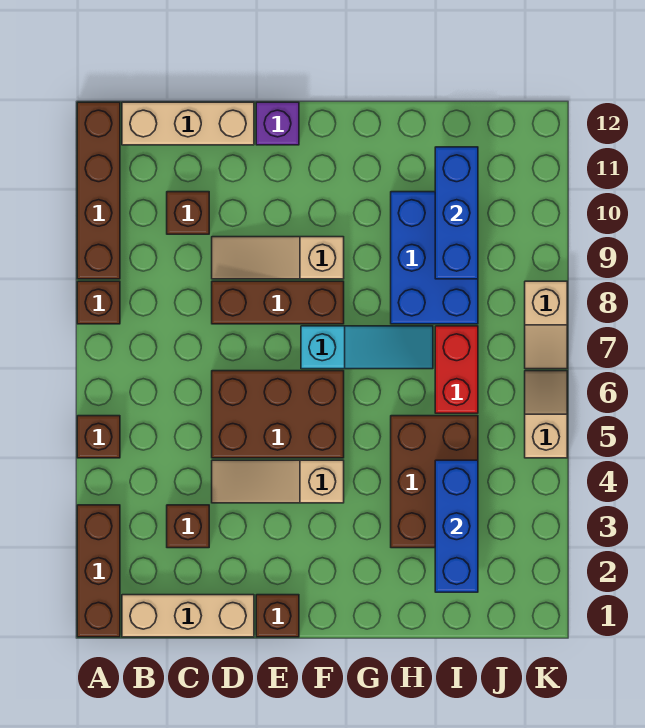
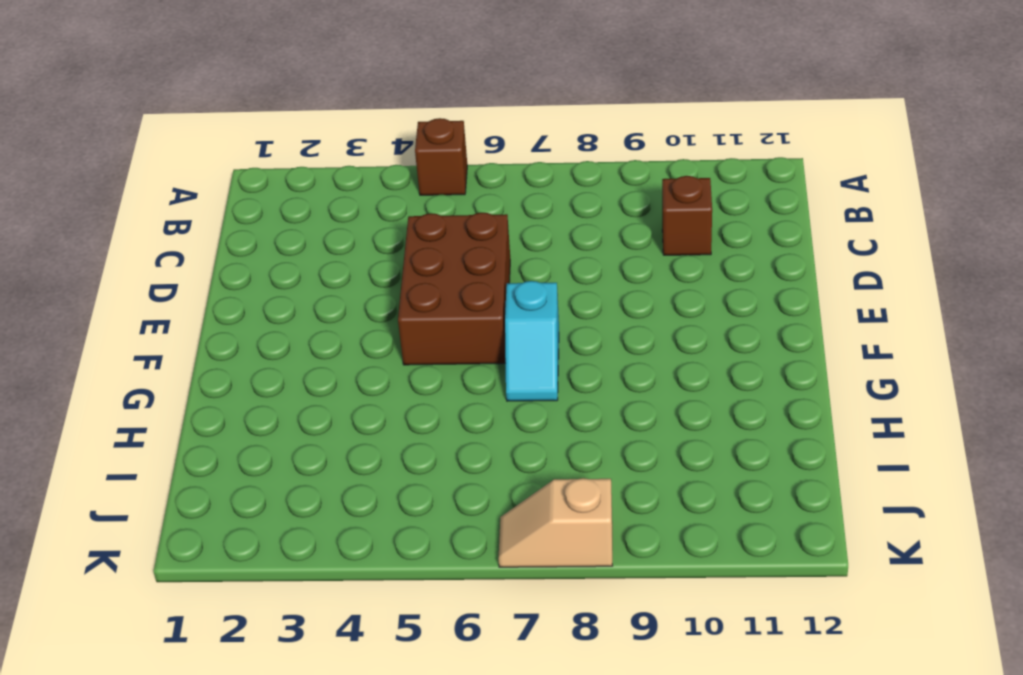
cyan slope F7:G7 level 1 top F -> cyan slope F7:H7 level 1 top F
none -> brown brick A1:A3 level 1
none -> brown brick A8 level 1
none -> brown brick A9:A12 level 1

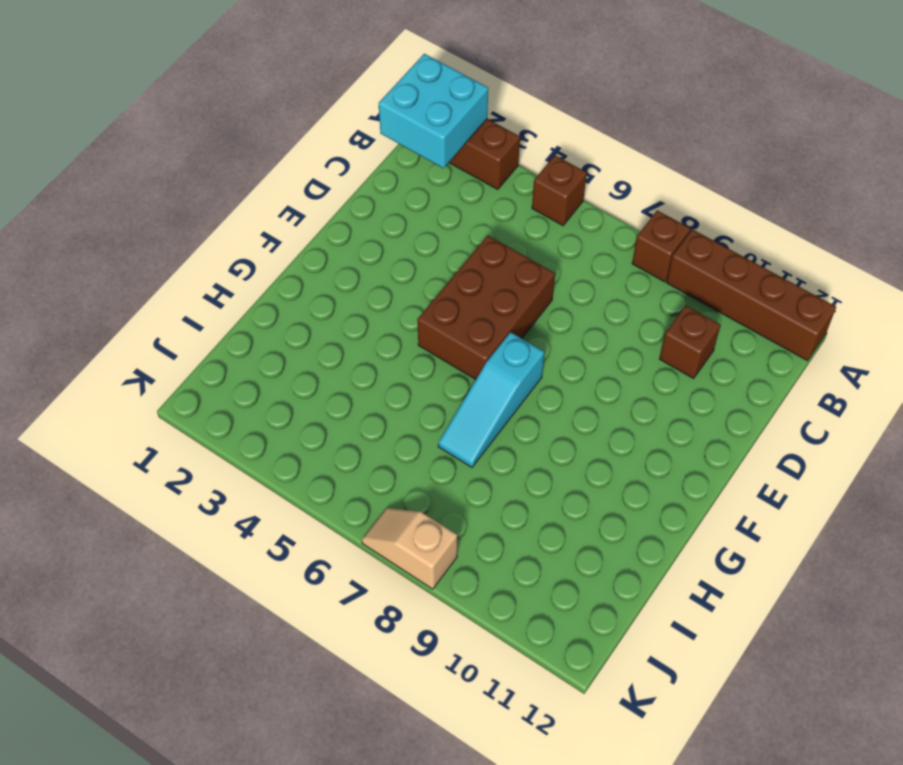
cyan brick A1:B2 level 2 -> none
none -> tan brick B1:D1 level 1
none -> tan brick B12:D12 level 1
none -> brown brick C3 level 1

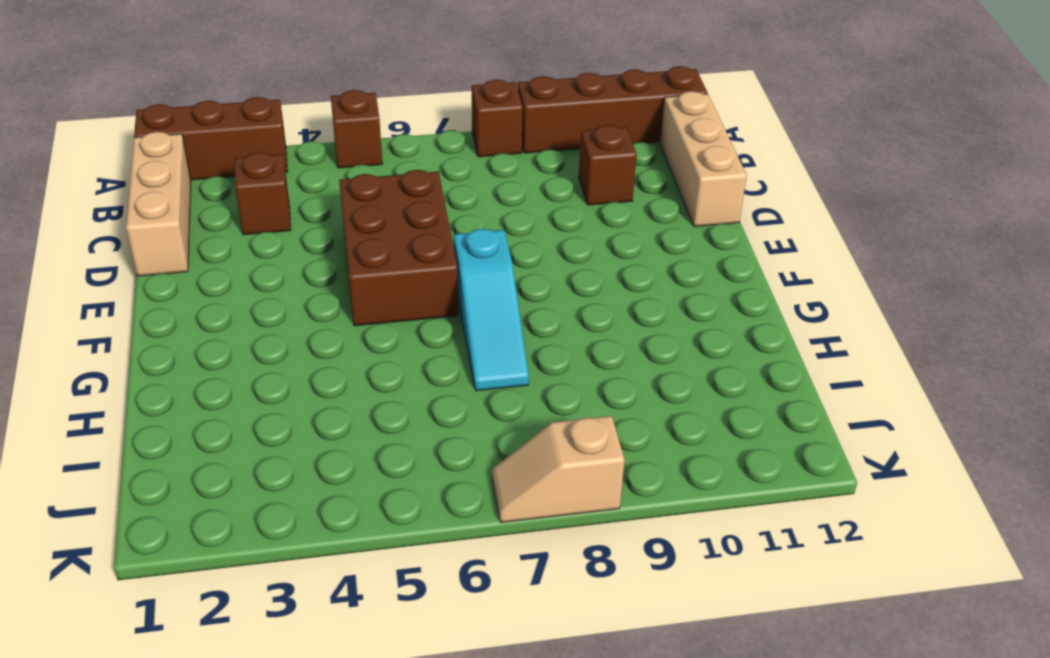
none -> tan slope D4:F4 level 1 top F
none -> brown brick D8:F8 level 1
none -> tan slope D9:F9 level 1 top F

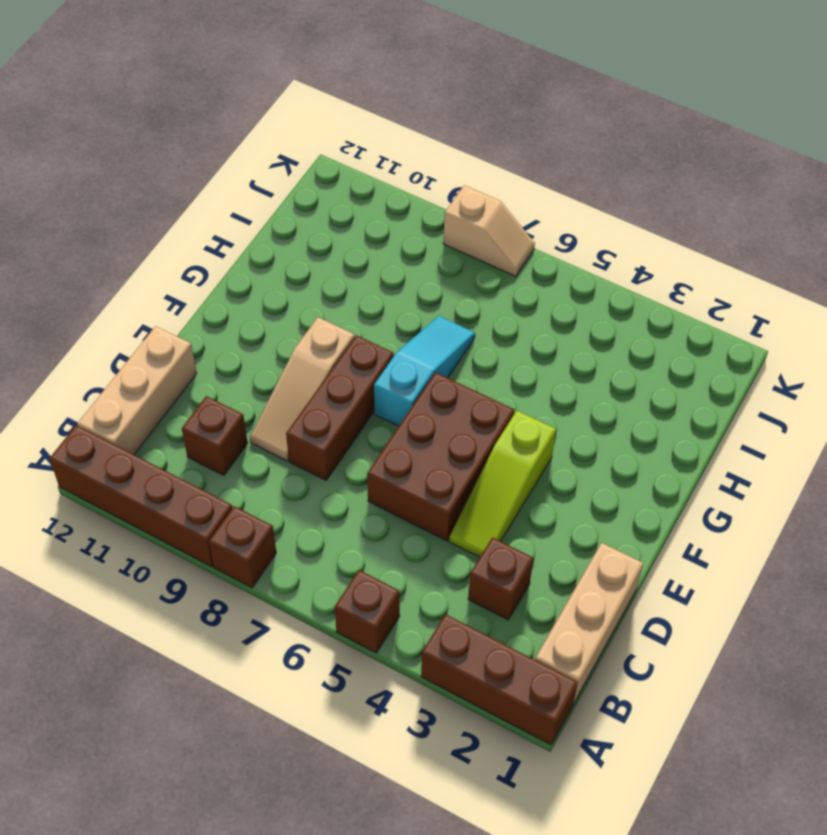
lime slope D4:F4 level 1 top F -> tan slope D4:F4 level 1 top F
none -> brown brick E1 level 1
none -> purple brick E12 level 1
none -> brown brick H3:I5 level 1

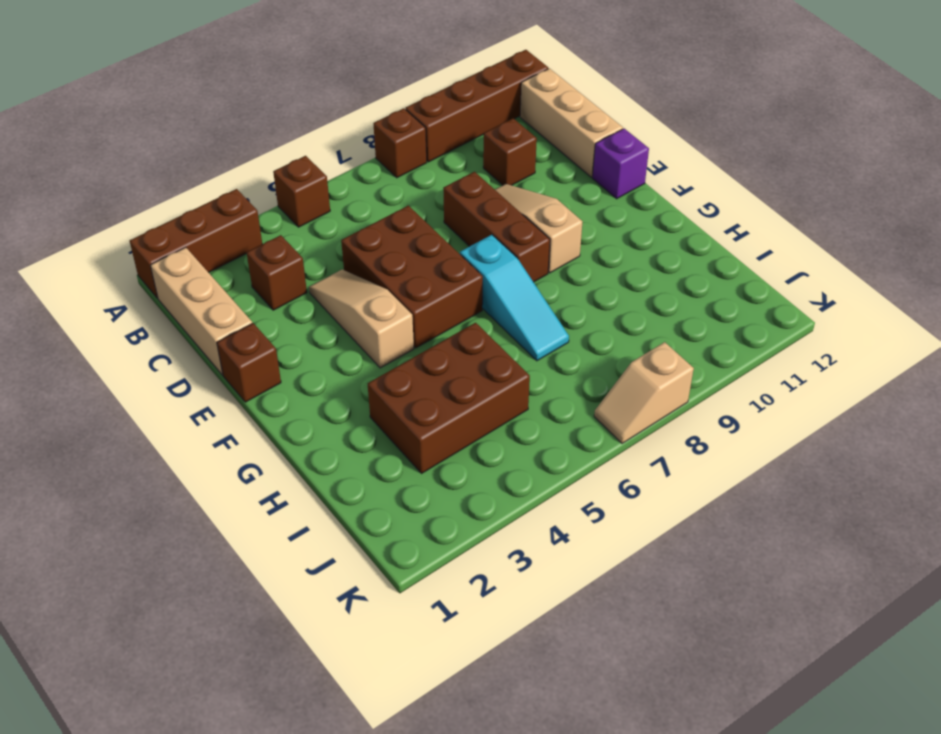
none -> blue brick H8:I10 level 1
none -> red brick I6:I7 level 1
none -> tan slope K5:K6 level 1 top 5

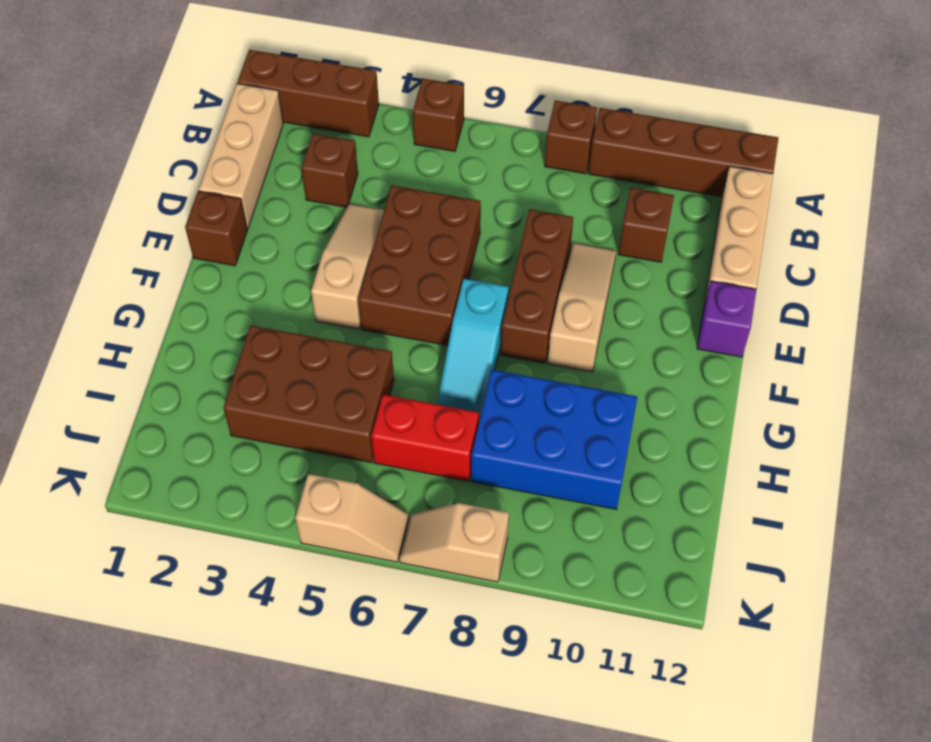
none -> blue brick I2:I4 level 2
none -> blue brick I9:I11 level 2

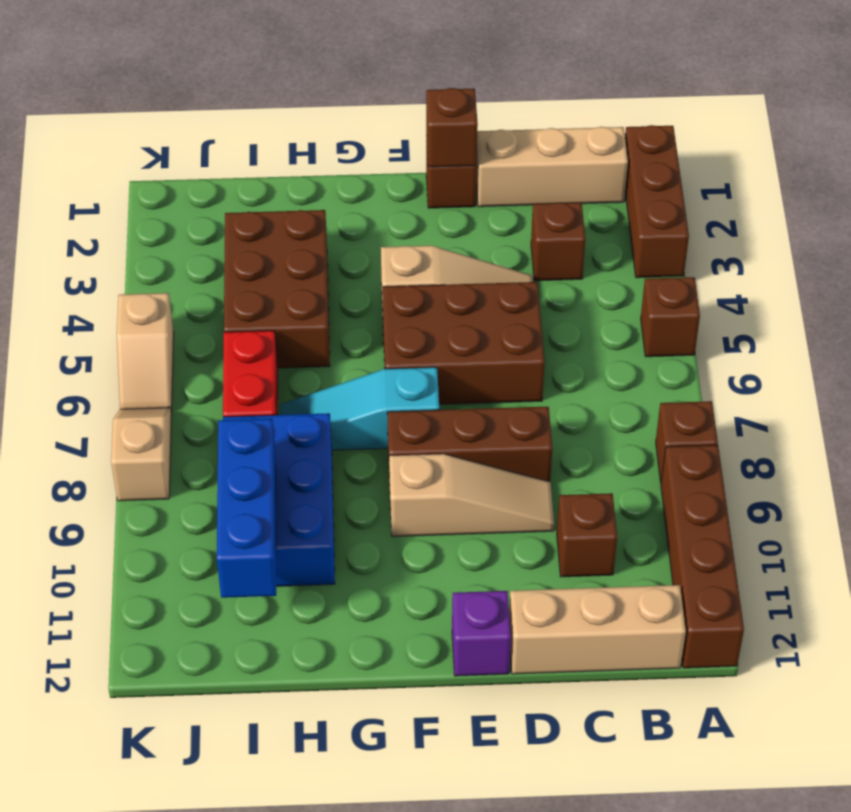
brown brick E1 level 2 -> none
none -> blue brick I2:I4 level 2

